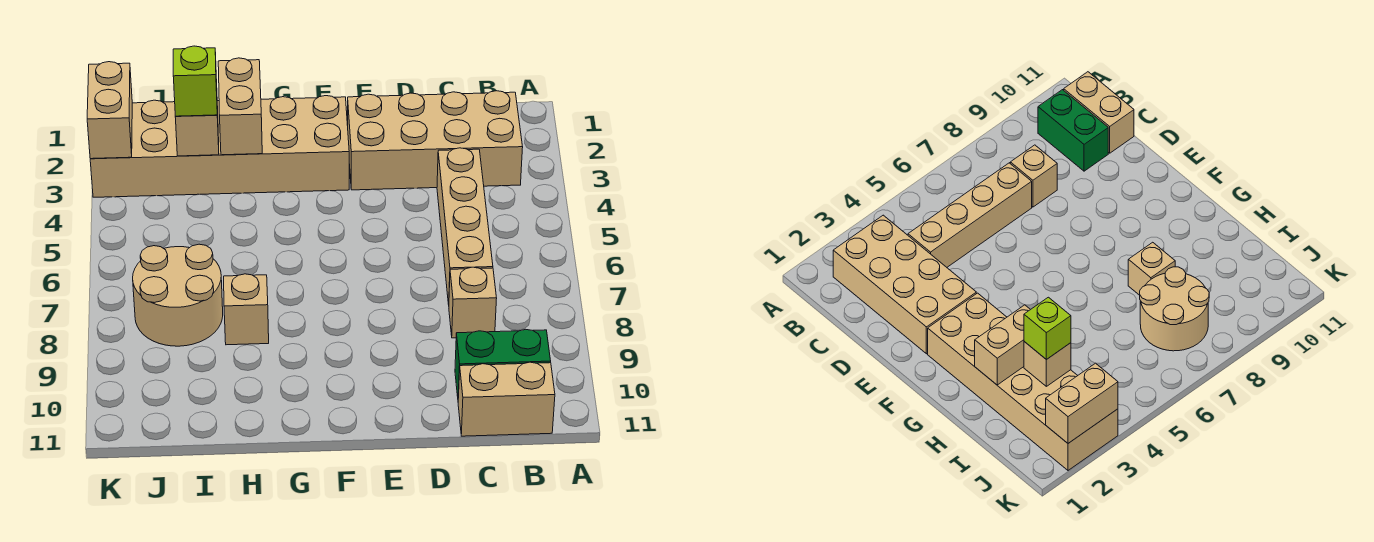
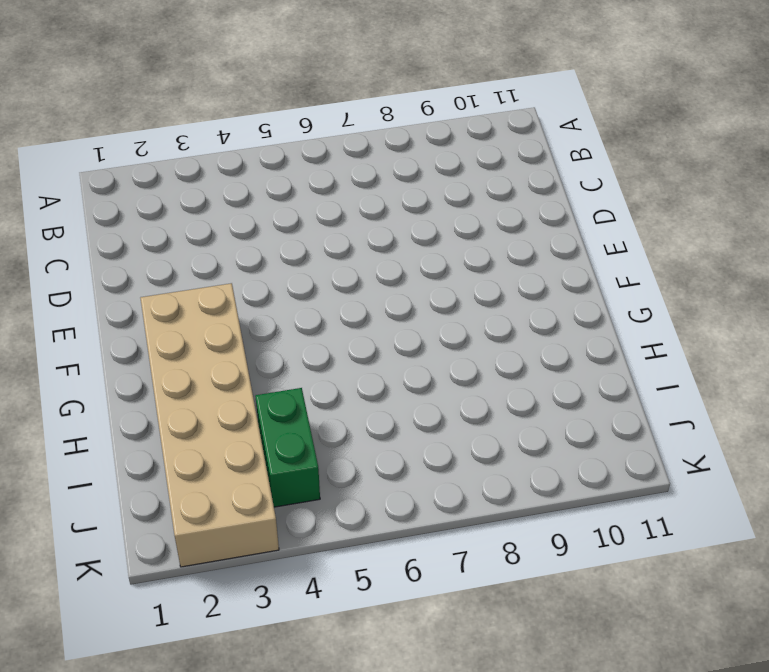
green brick I4:J4 level 1 -> green brick B10:C10 level 1
none -> tan brick B2:E3 level 1
none -> tan brick B11:C11 level 1
none -> tan brick C4:C7 level 1

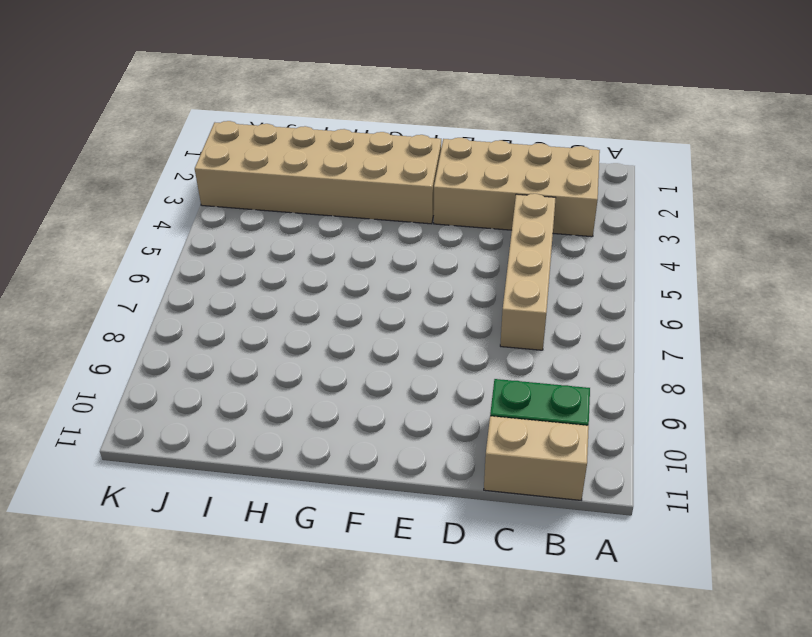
none -> tan brick C8 level 1
none -> tan brick H8 level 1
none -> tan round brick I7:J8 level 1

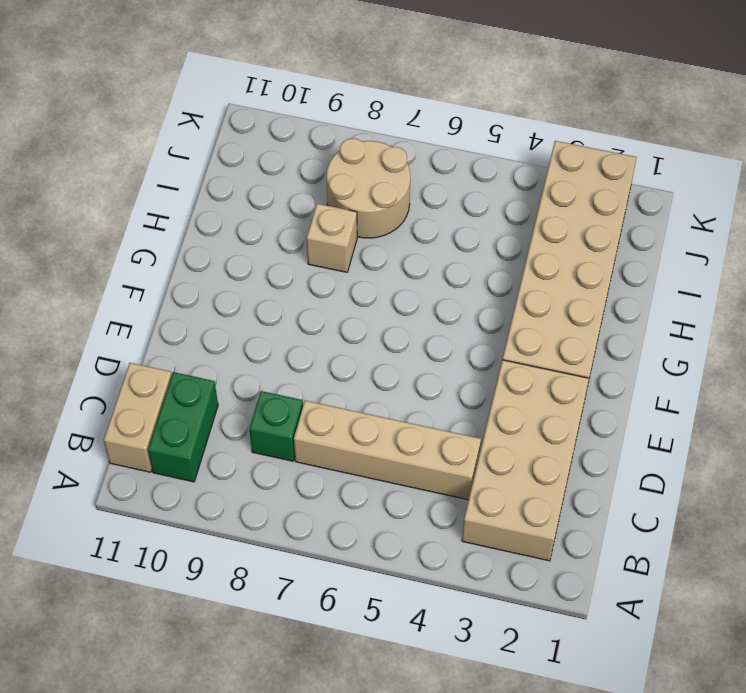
green brick C8 level 1 -> tan brick C8 level 1
none -> tan brick H2:H3 level 2
none -> tan brick I3 level 2
none -> tan brick K2:K3 level 2

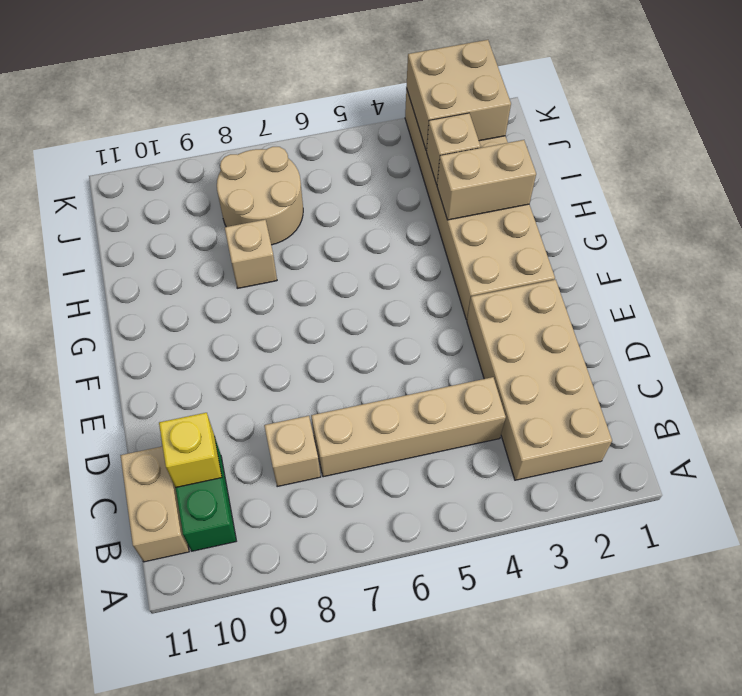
yellow brick C10 level 2 -> none
tan brick J2:K3 level 2 -> tan brick K2:K3 level 2
none -> lime brick I3 level 3

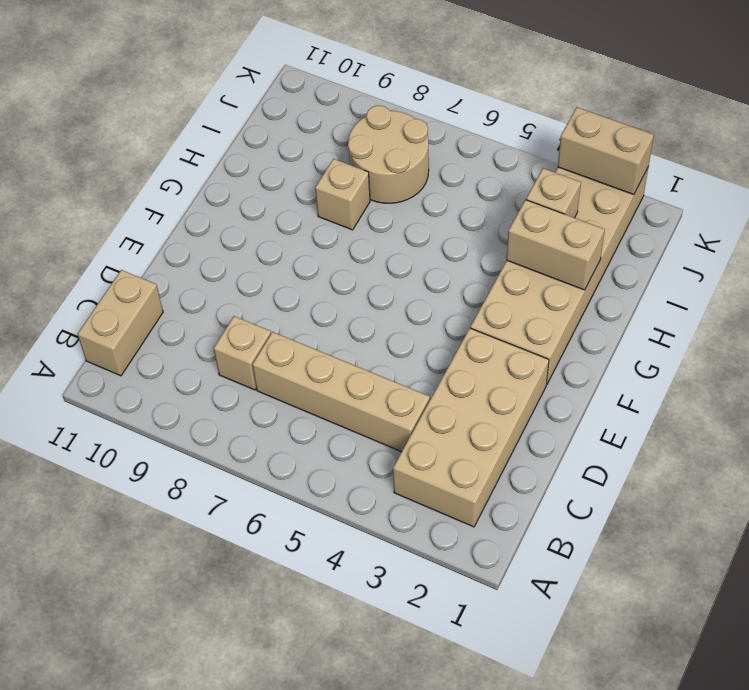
none -> green brick B10:C10 level 1
none -> lime brick I3 level 3

